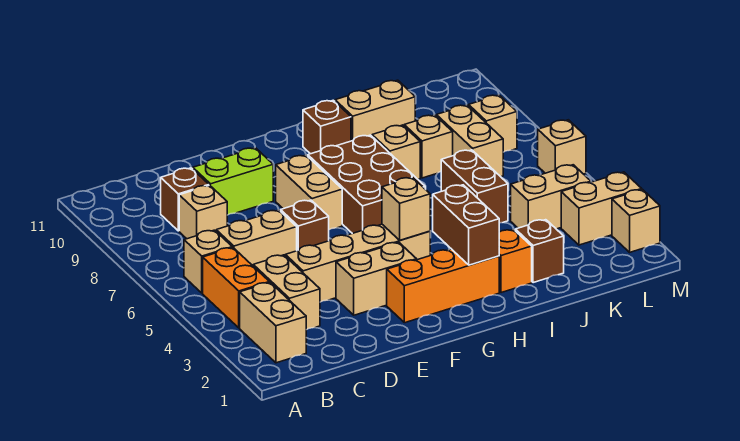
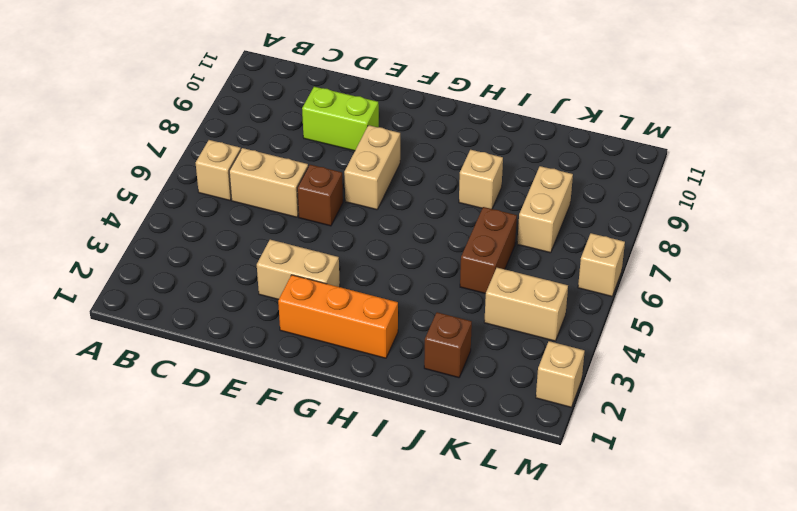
none -> tan brick B2:B3 level 1
none -> orange brick B4:B5 level 1
none -> tan brick C3:C4 level 1

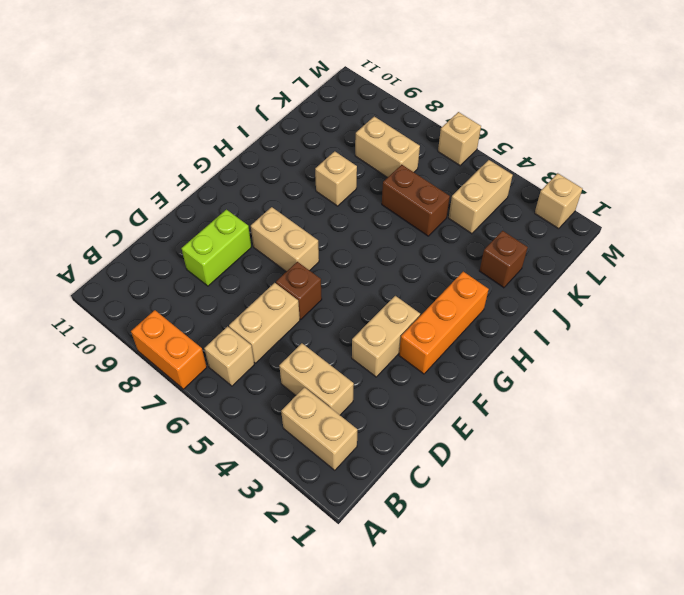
orange brick A7:A8 level 1 -> orange brick B4:B5 level 1
none -> tan brick C8 level 1
none -> brown brick C9 level 1
none -> tan brick D4:G4 level 1

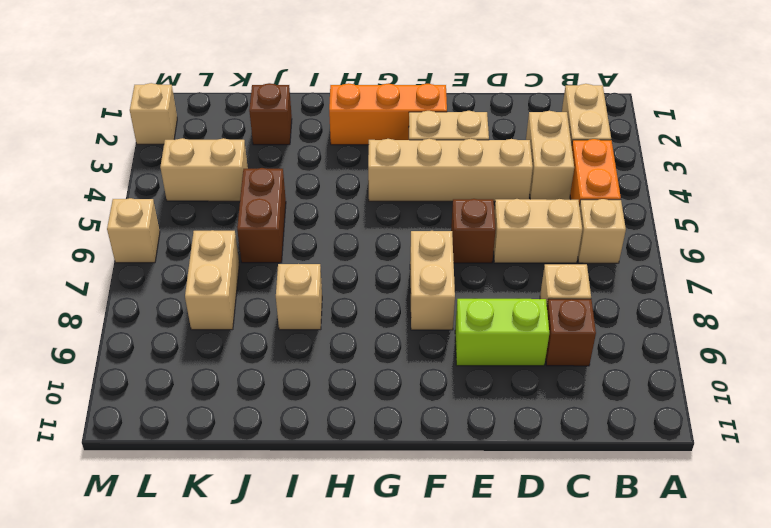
none -> brown brick G6:H8 level 1
none -> brown brick H10 level 1
none -> orange brick I2 level 1

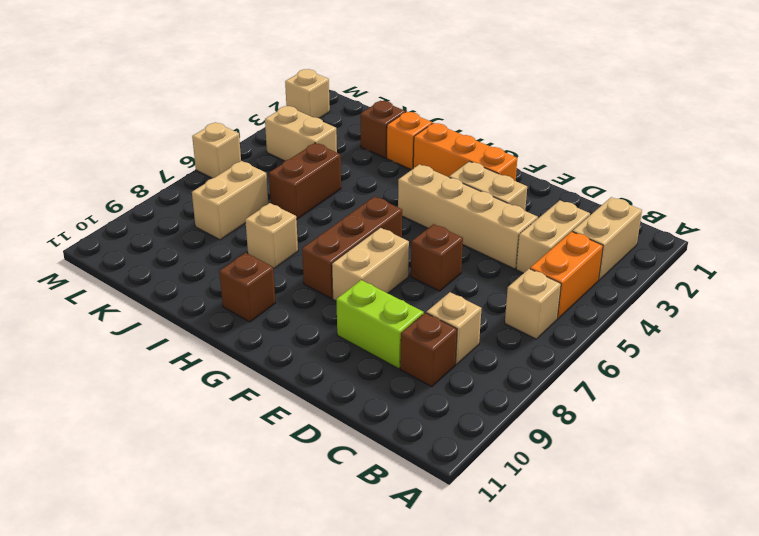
brown brick G6:G8 level 1 -> brown brick G6:H8 level 1
none -> tan brick C6:D6 level 1
none -> tan brick I10:J10 level 1
none -> tan brick J8 level 1

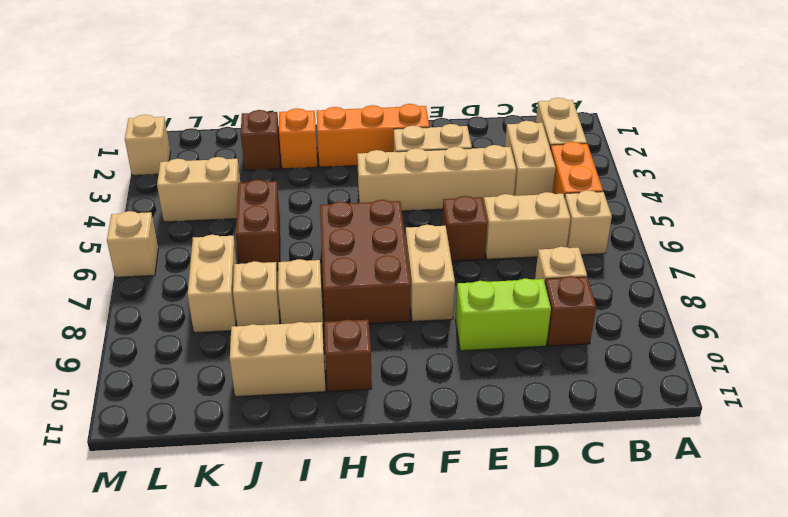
none -> tan brick L3:M3 level 1
none -> tan brick L8 level 1
none -> tan brick G4 level 2

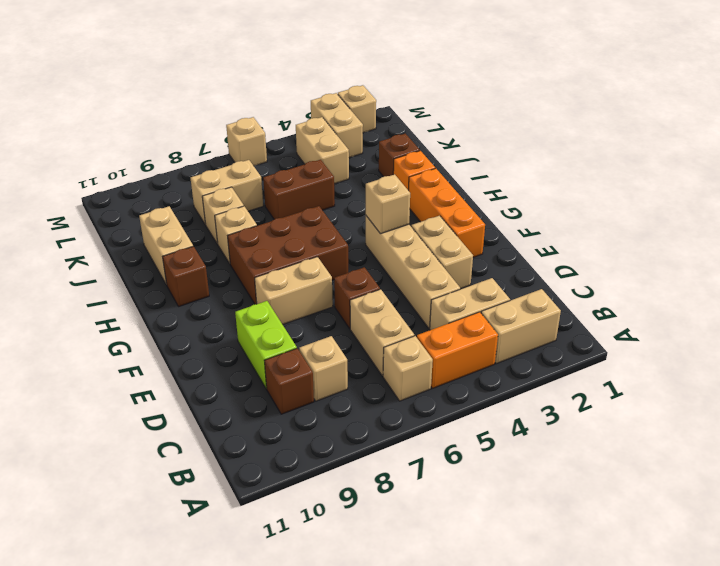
none -> tan brick L8 level 1
none -> brown brick H2:H3 level 2

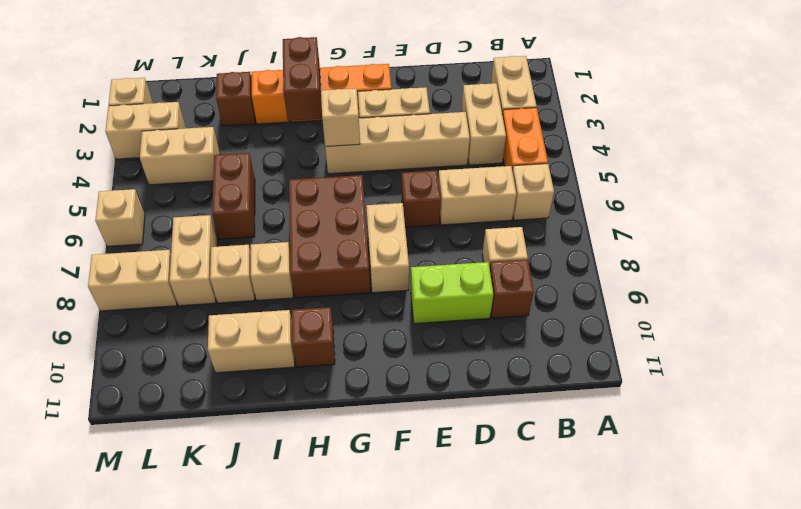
tan brick L8:M8 level 1 -> tan brick L8 level 1

